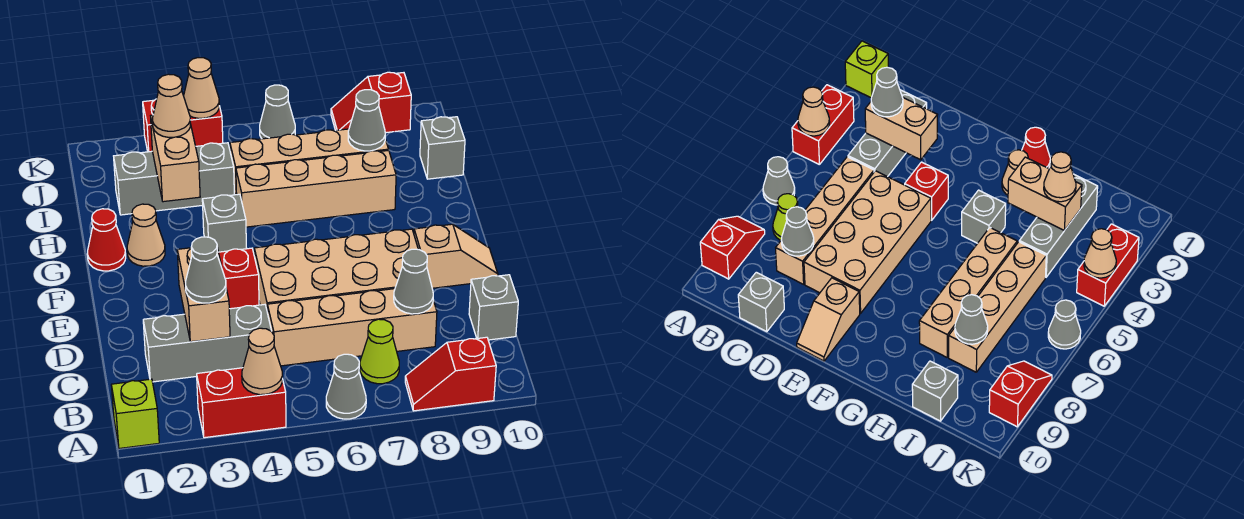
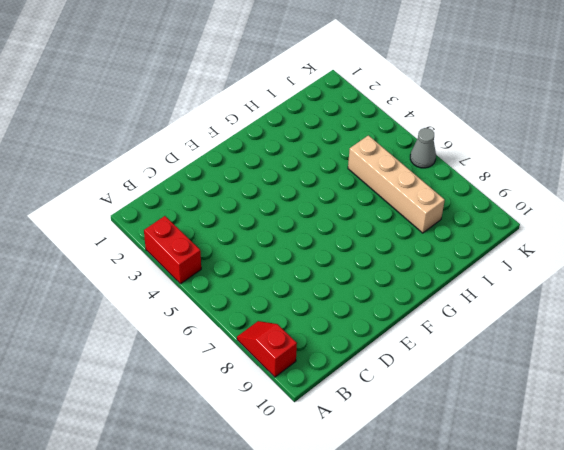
none -> lime brick A1 level 1
none -> grey cone A6 level 1
none -> lime cone B7 level 1

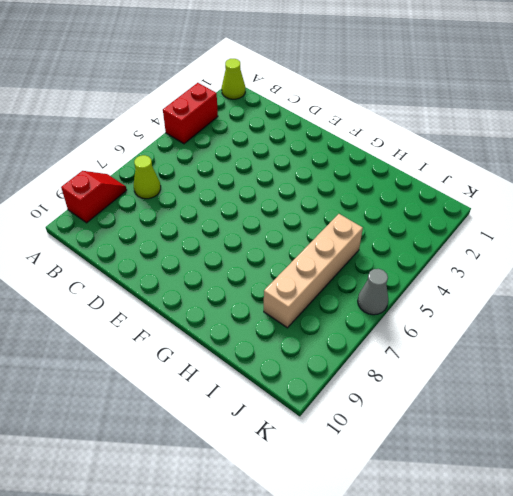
lime cone A1 level 1 -> lime brick A1 level 1
none -> grey cone A6 level 1
none -> grey brick C2:C4 level 1
none -> tan brick C5:C8 level 1

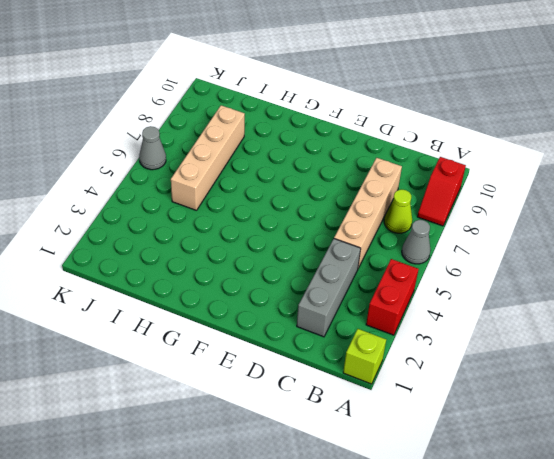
none -> grey brick C10 level 1
none -> tan brick D5:E8 level 1
none -> red brick E4 level 1

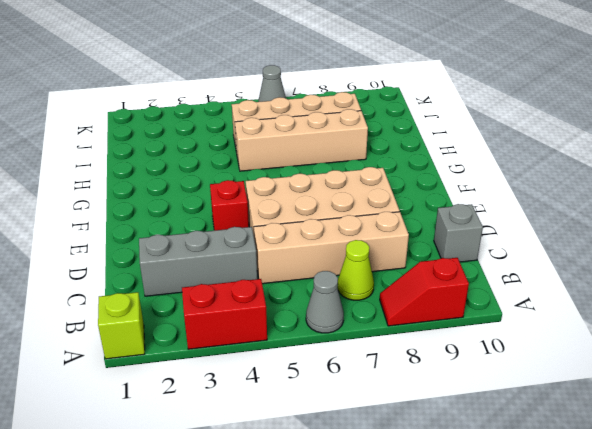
none -> tan slope E9:E10 level 1 top 9
none -> red cone G1 level 1
none -> tan cone G2 level 1

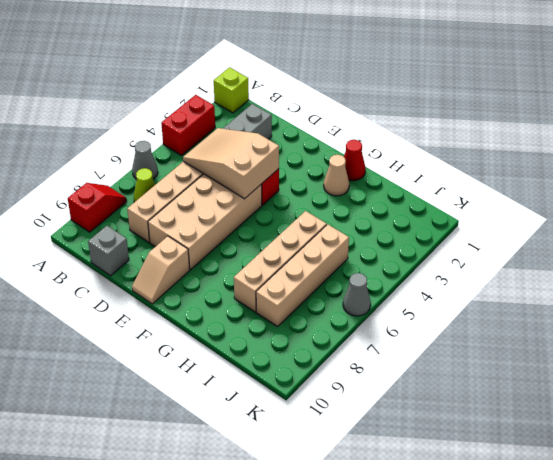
tan slope C4:E5 level 2 top E -> none
none -> grey brick G4 level 1
none -> grey brick I2:I4 level 1
none -> grey brick I10 level 1

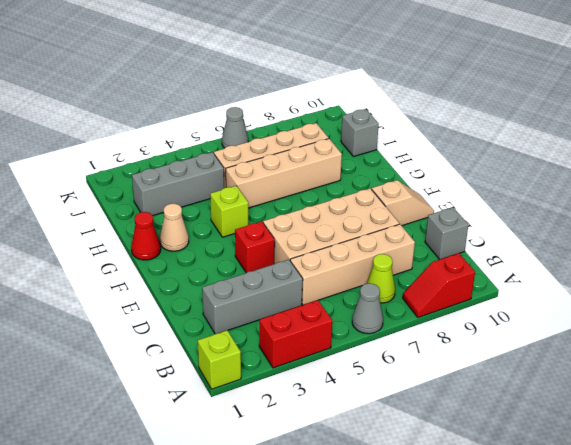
lime brick G4 level 1 -> grey brick G4 level 1
none -> red brick K3:K4 level 1
none -> red slope K8:K9 level 1 top 9
none -> tan cone A4 level 2

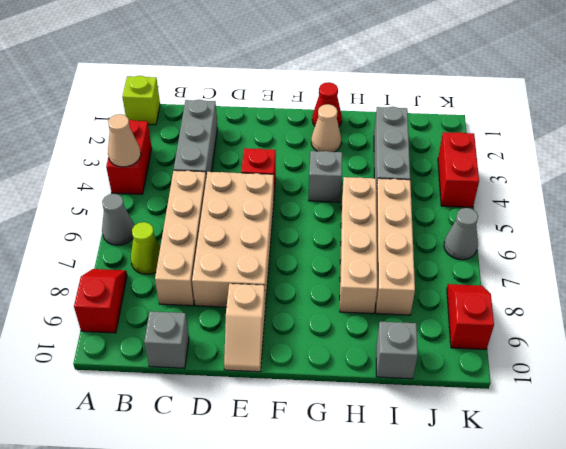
none -> tan brick C3:D3 level 2
none -> grey cone C8 level 2
none -> tan brick H3:I3 level 2

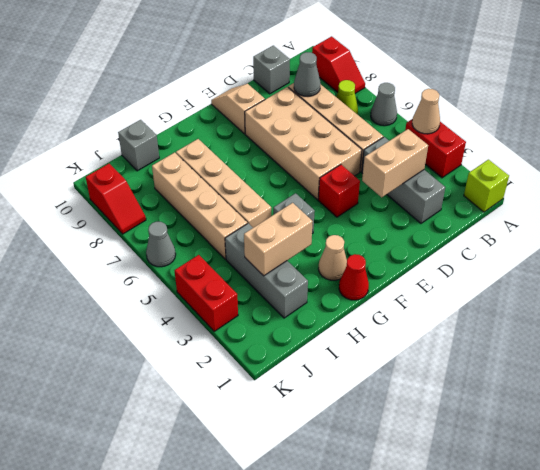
none -> grey cone I8 level 2
none -> tan cone K4 level 2
none -> grey cone C3 level 3

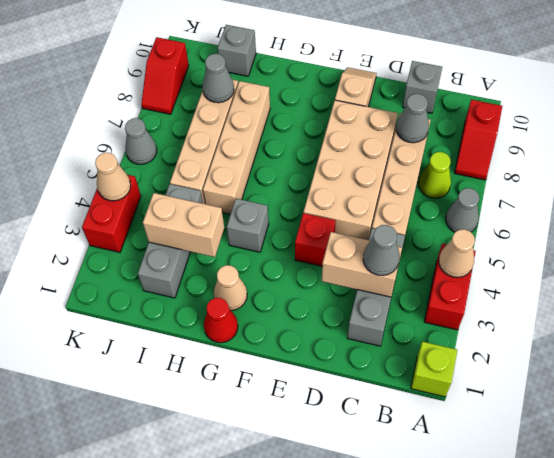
none -> tan cone I3 level 3

